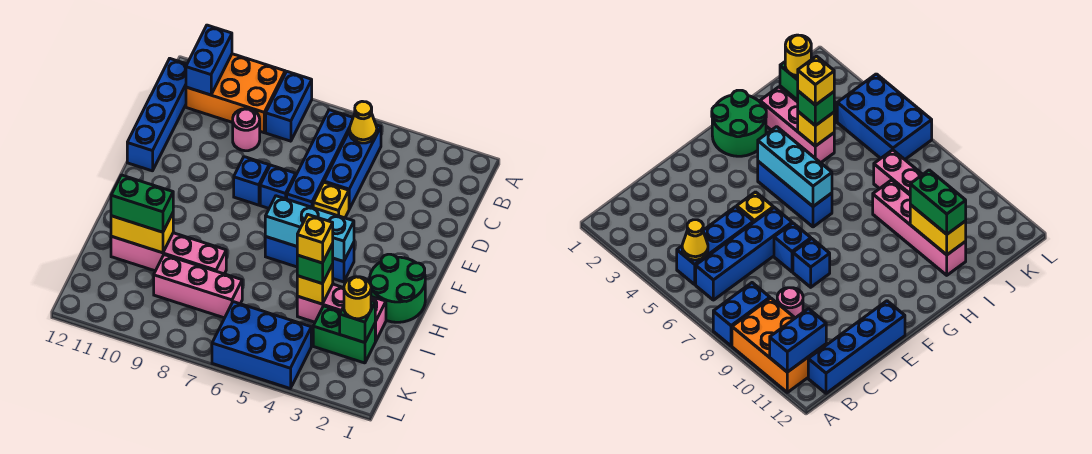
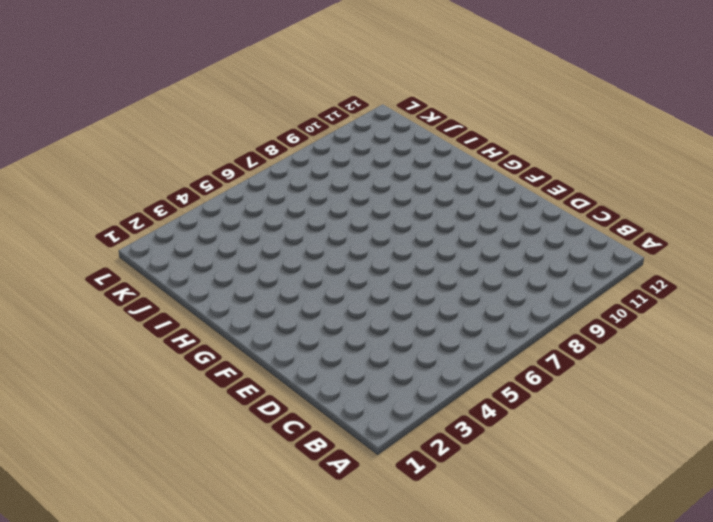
none -> blue brick A8:B8 level 1
none -> orange brick A9:B11 level 1
none -> blue brick B5:D5 level 1

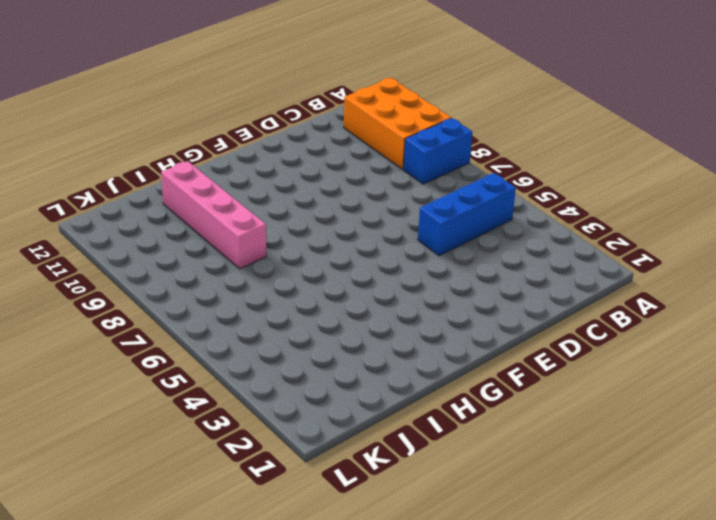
none -> blue brick B6:E6 level 1
none -> blue brick B12:E12 level 1
none -> pink round brick C9 level 1

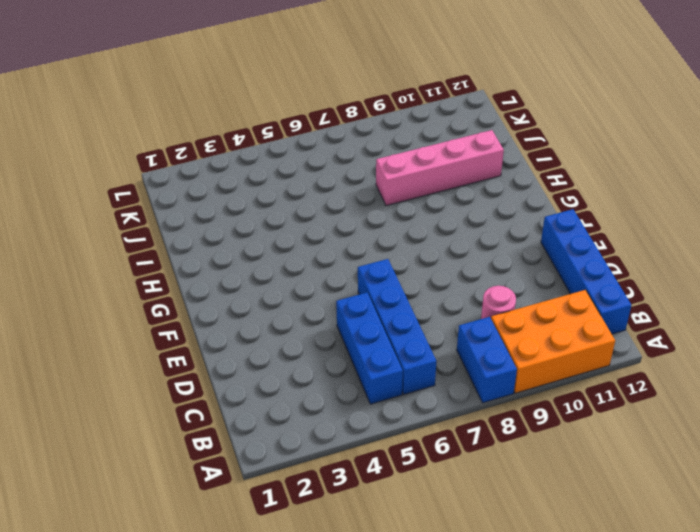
none -> yellow brick E5 level 1
none -> blue brick E7 level 1
none -> blue brick E8 level 1

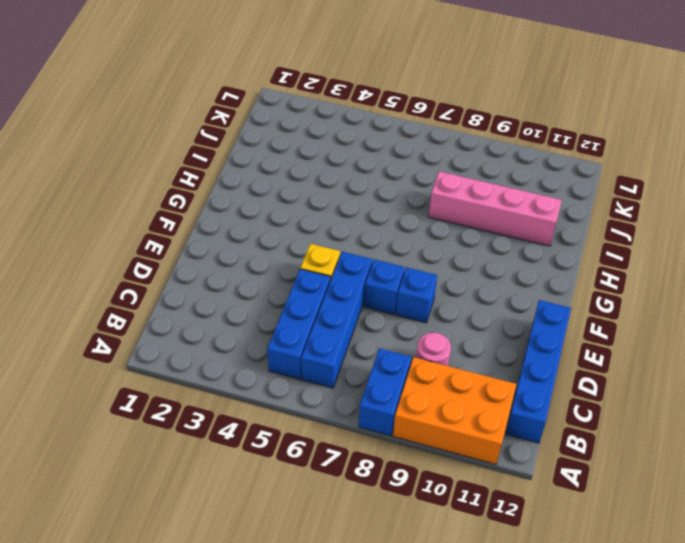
none -> green round brick G1:H2 level 1
none -> blue brick G4:G6 level 1
none -> pink brick I2:I4 level 1

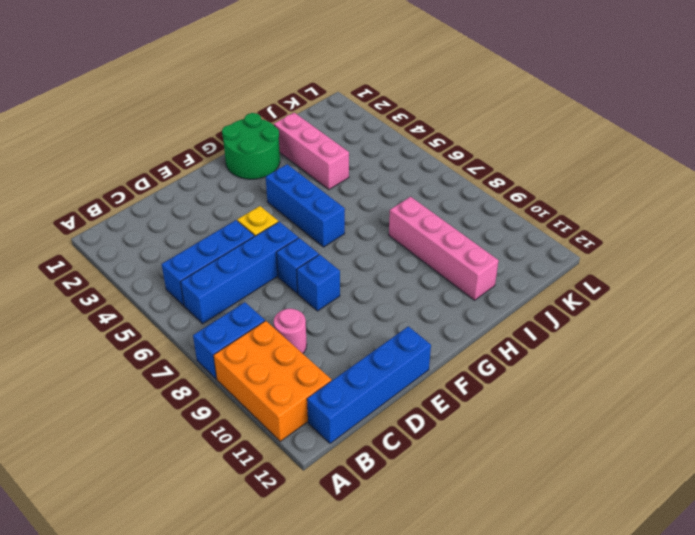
none -> green brick J2:J3 level 1
none -> pink brick J7:J9 level 1
none -> blue brick K4:L6 level 1

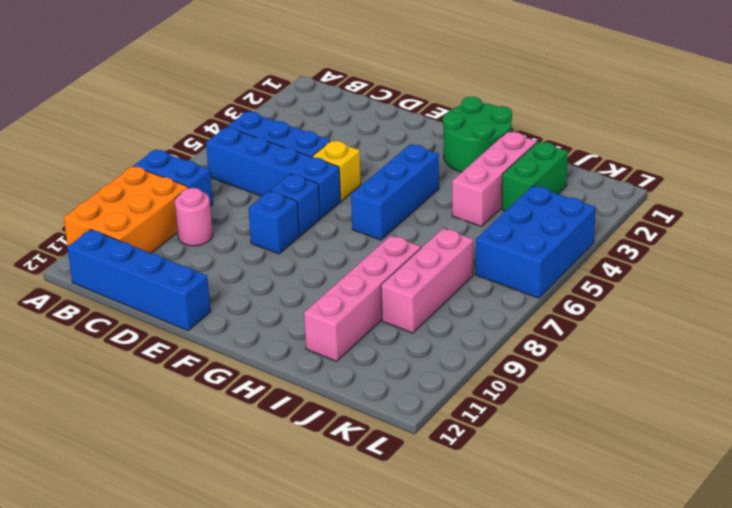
none -> blue brick A11:B11 level 2
none -> yellow cone B5 level 2
none -> cyan brick G4:G6 level 2

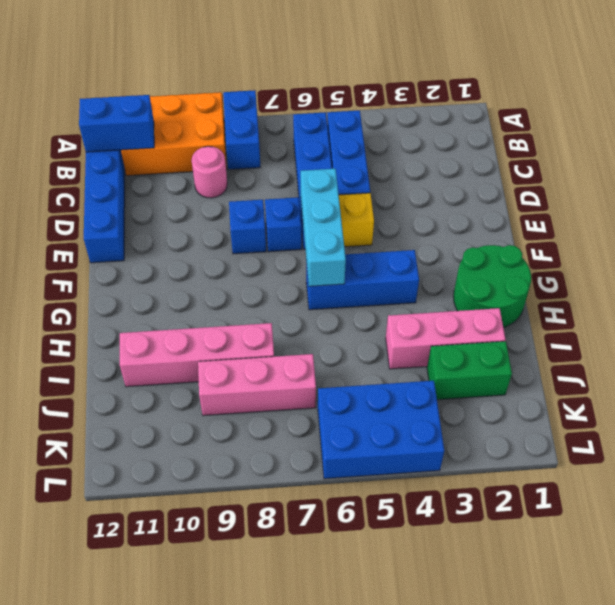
blue brick B11:B12 level 2 -> blue brick A11:B11 level 2
cyan brick E6:G6 level 2 -> cyan brick G4:G6 level 2
none -> yellow cone B5 level 2
none -> yellow brick I4 level 2
none -> yellow brick I10:I11 level 2

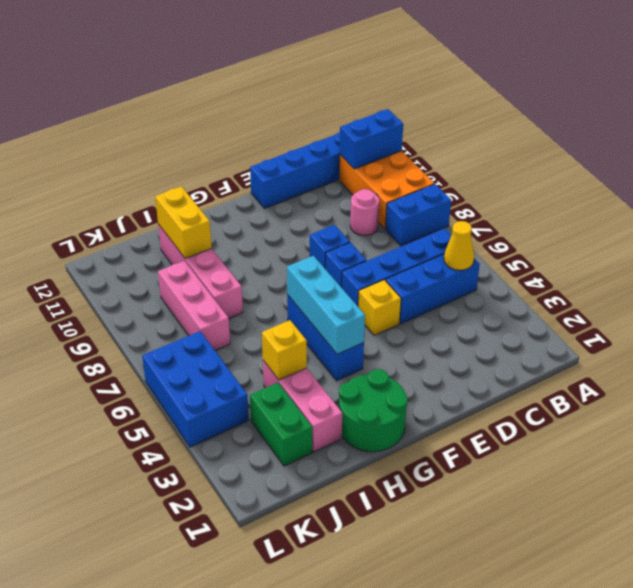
none -> green brick J2 level 2
none -> green brick I4 level 3
none -> green brick I10:I11 level 3

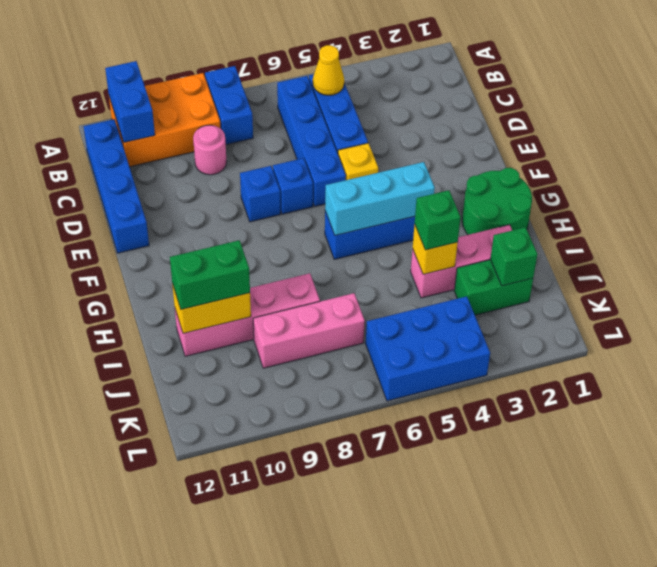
none -> yellow round brick J2 level 3
none -> yellow brick I4 level 4

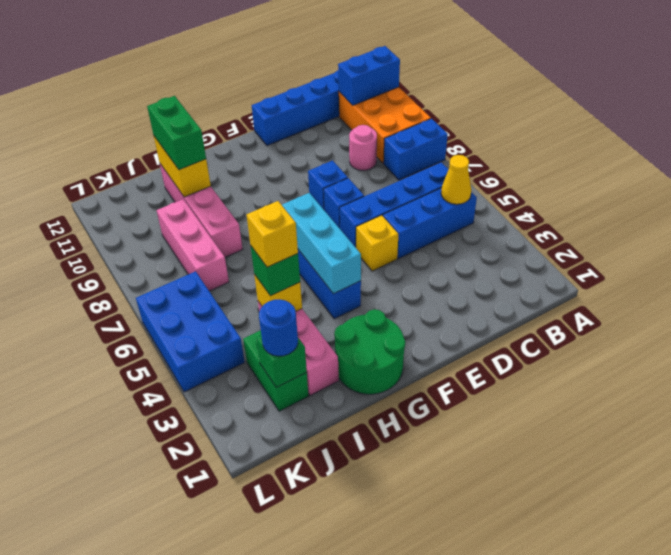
blue round brick J2 level 3 -> yellow round brick J2 level 3

